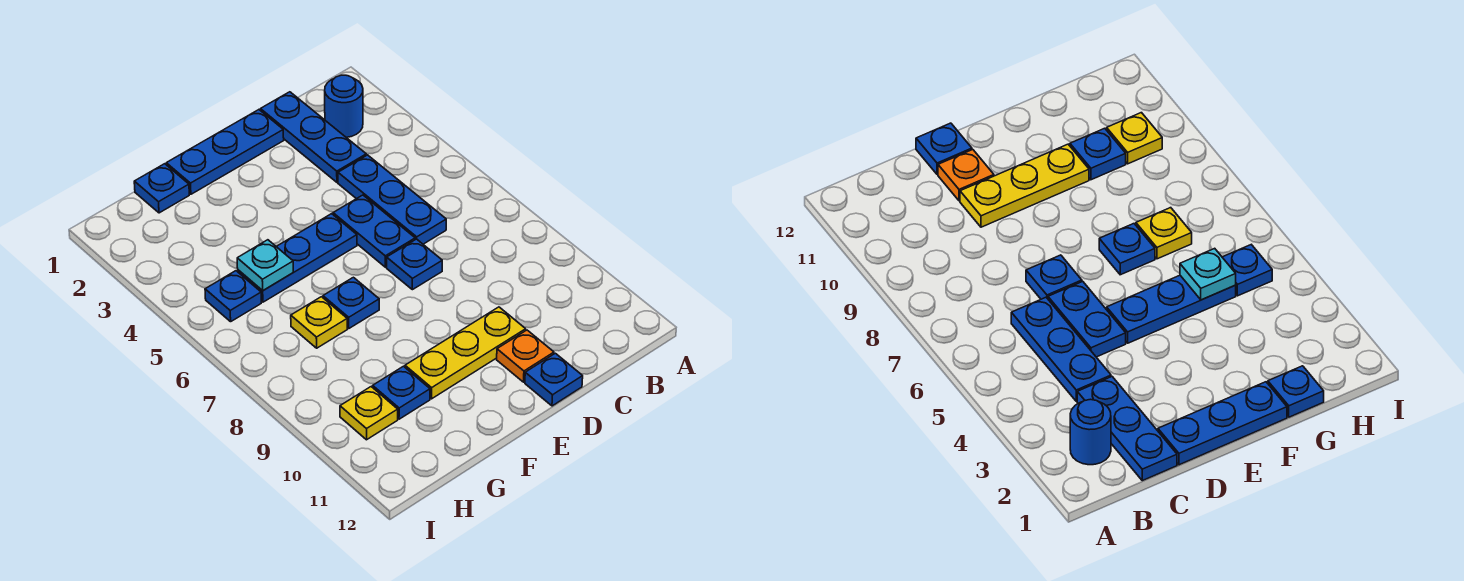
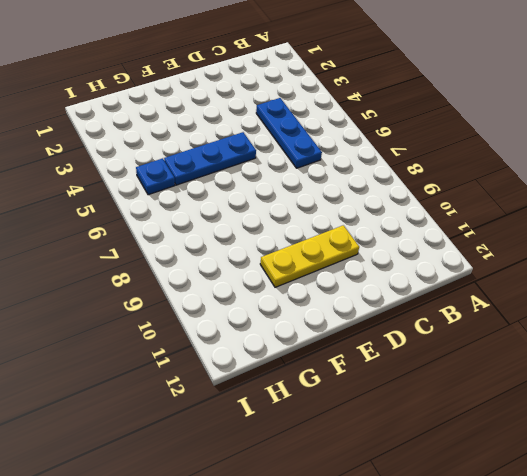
none -> blue round brick B2 level 1
none -> blue plate C1:C3 level 1
none -> blue plate D1:F1 level 1

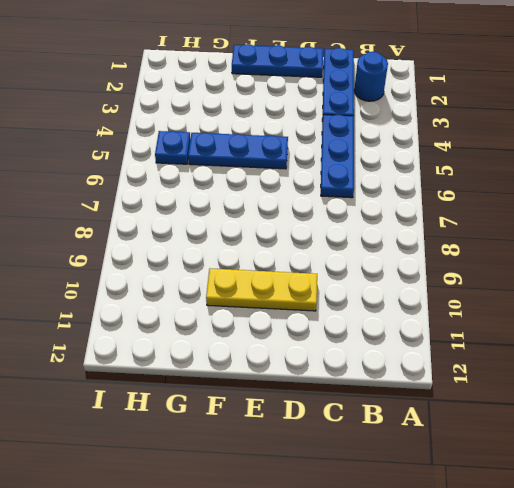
none -> blue plate D5:D6 level 1
none -> blue plate D7 level 1
none -> orange plate D11 level 1

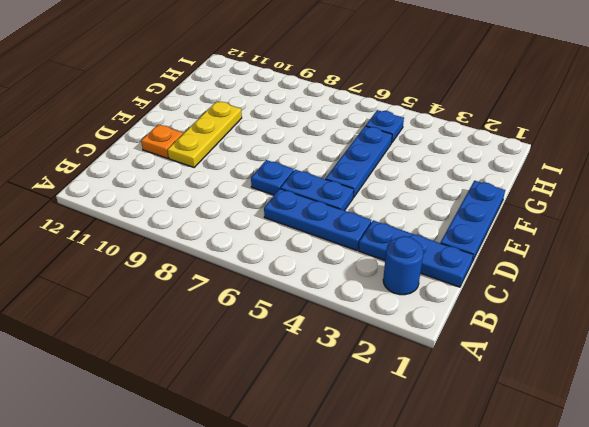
none -> blue plate D12 level 1
none -> blue plate F7 level 1
none -> blue plate G1 level 1

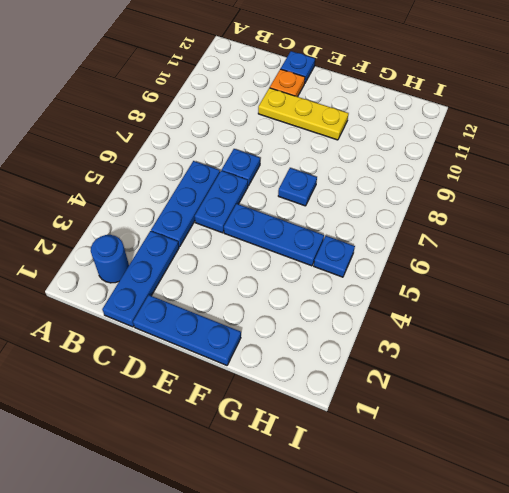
none -> blue plate G1 level 1
none -> yellow plate G7 level 1
none -> blue plate G10 level 1

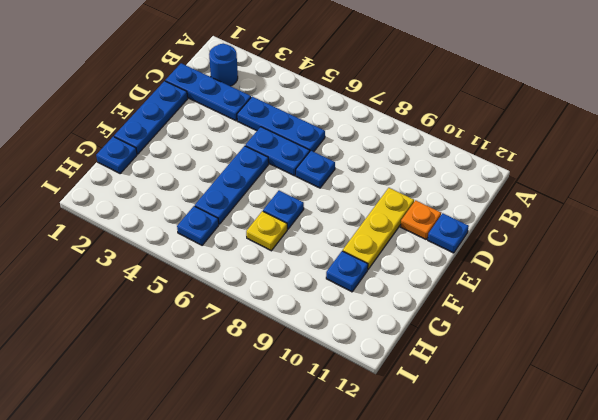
none -> yellow plate H10 level 1
none -> cyan plate G5 level 2

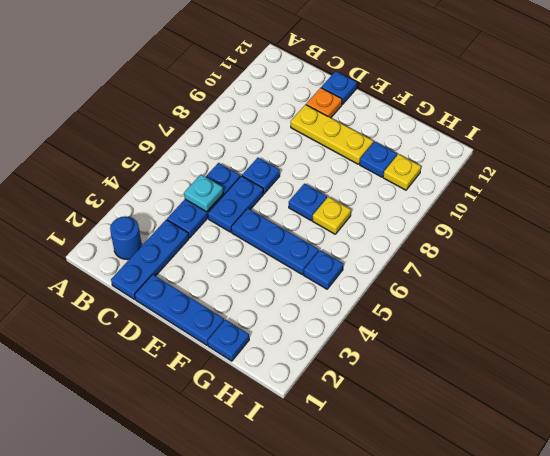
cyan plate C5 level 2 -> cyan plate G5 level 2

